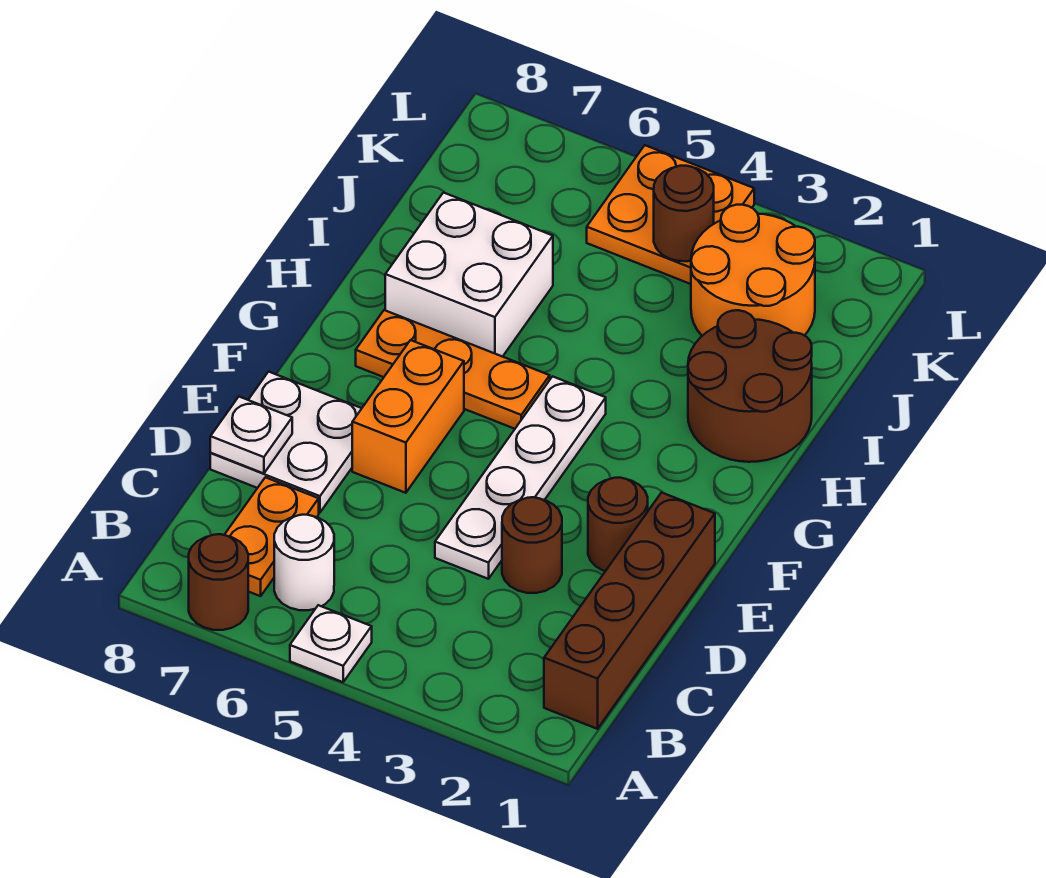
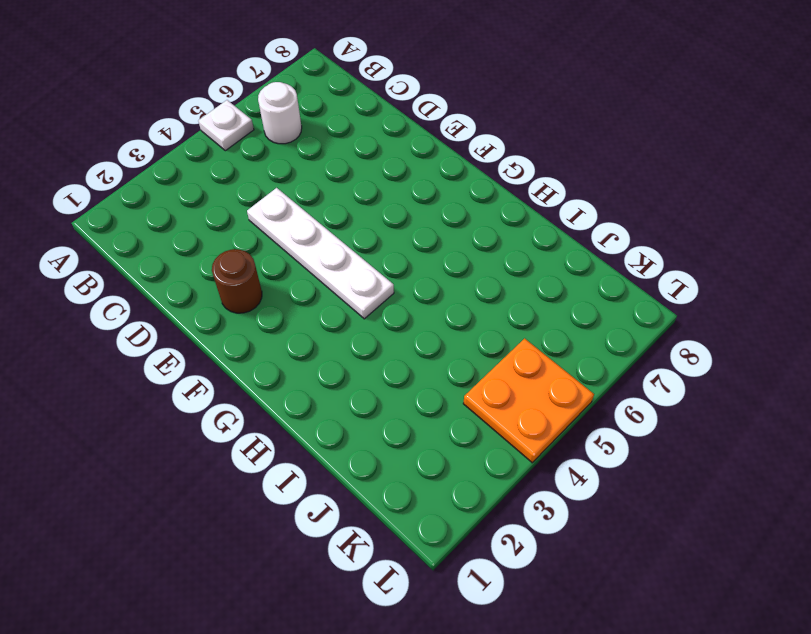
none -> brown round brick A7 level 1
none -> brown brick B1:E1 level 1
none -> orange plate B7:C7 level 1

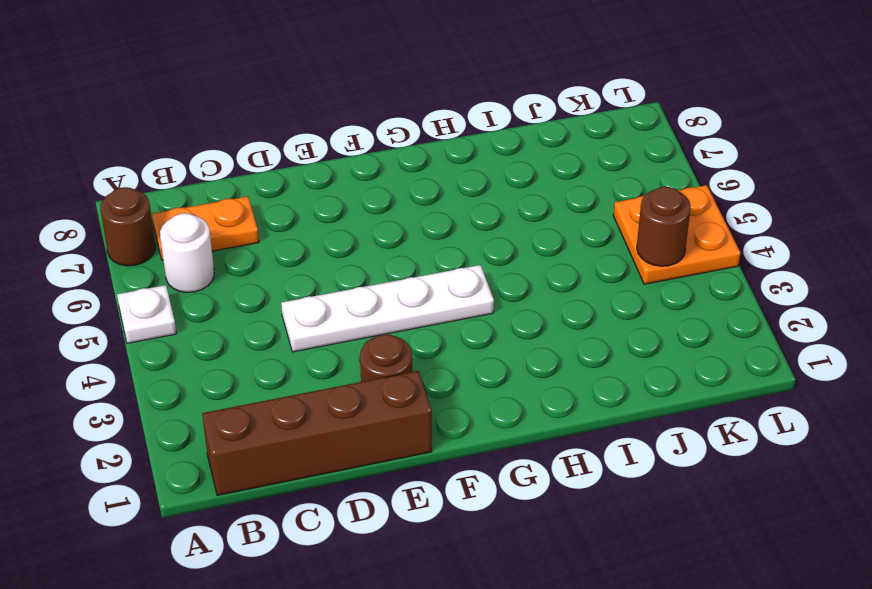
none -> brown round brick D3 level 1
none -> white plate D7:E8 level 1
none -> orange brick E6:F6 level 1

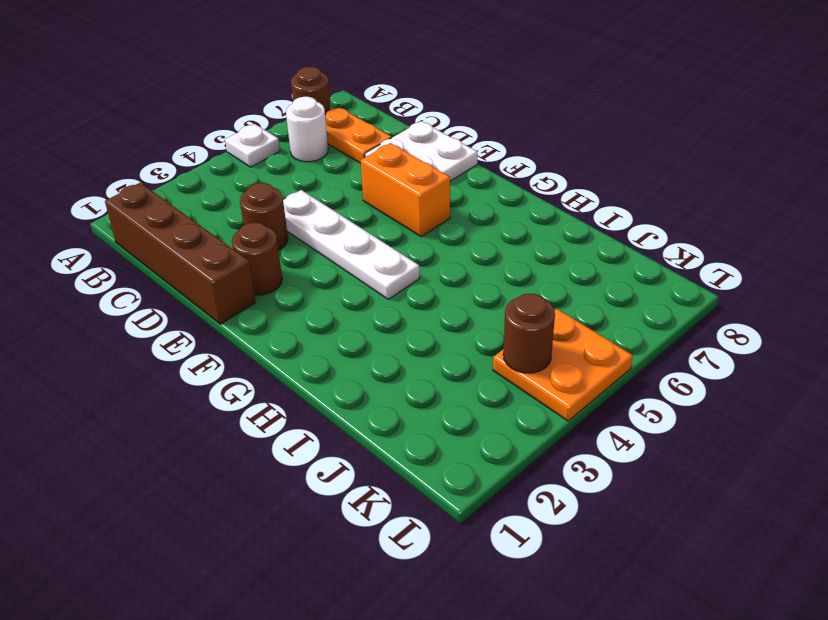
none -> orange plate G5:G7 level 1
none -> brown round brick H1:I2 level 1
none -> white brick H6:I7 level 1

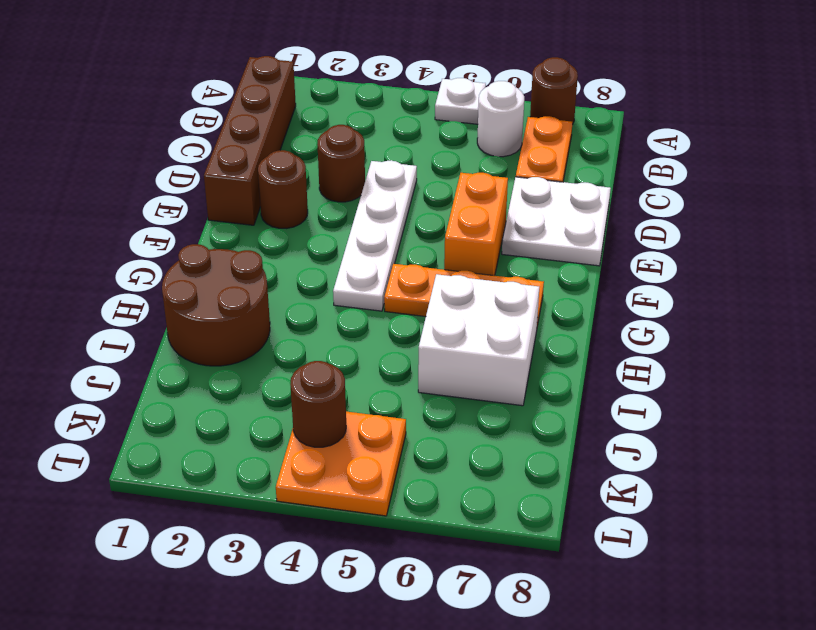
none -> orange round brick J2:K3 level 1
none -> white plate D8 level 2

